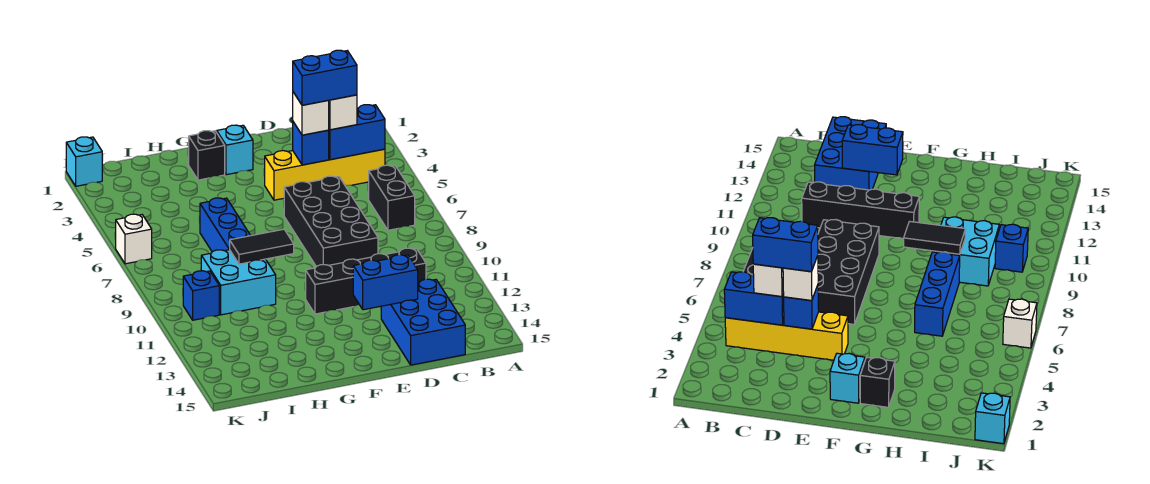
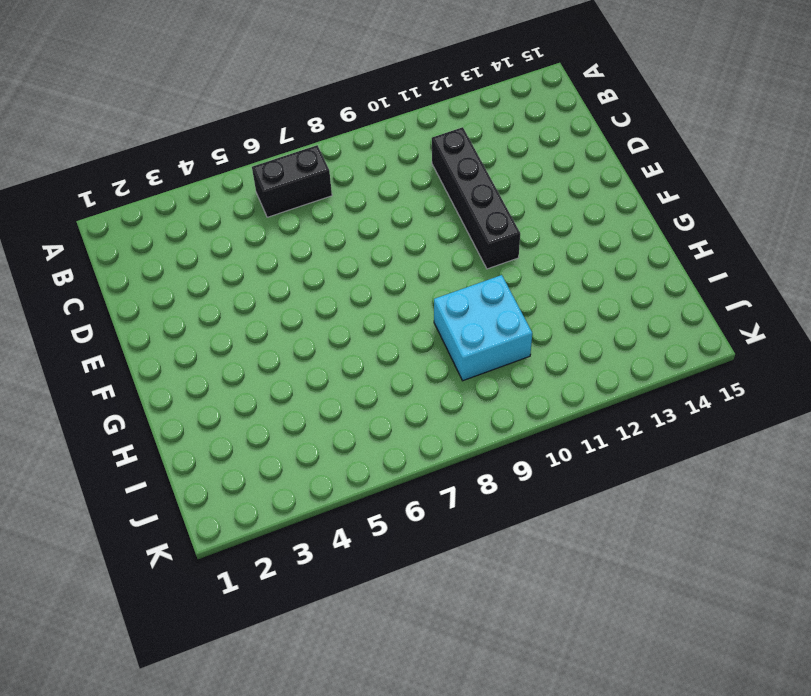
none -> yellow brick B4:E4 level 1
none -> blue brick C13:D15 level 1
none -> black brick D6:E9 level 1

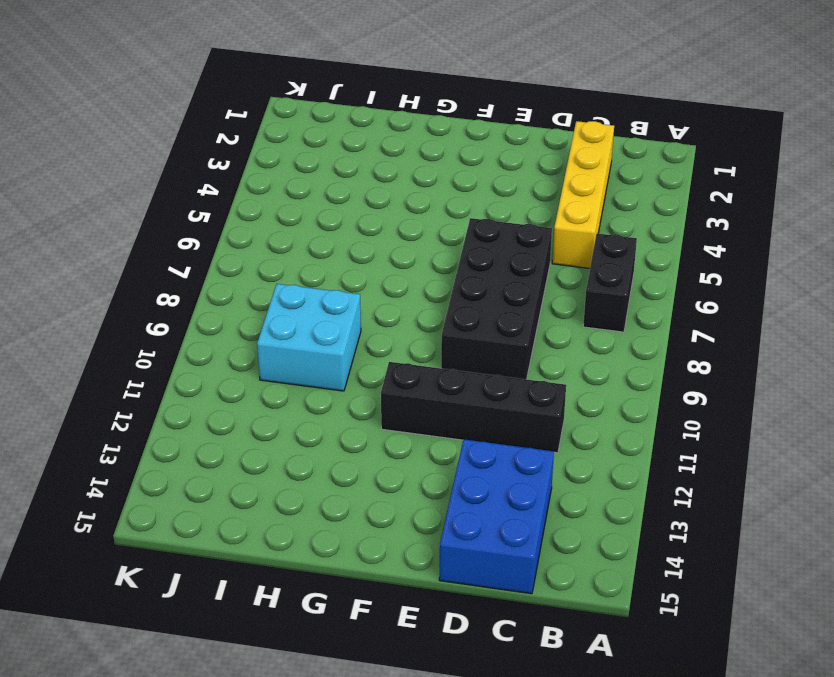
yellow brick C2:C5 level 1 -> yellow brick B4:E4 level 1
none -> cyan brick F2 level 1
none -> black brick G2 level 1
none -> blue brick H6:H8 level 1

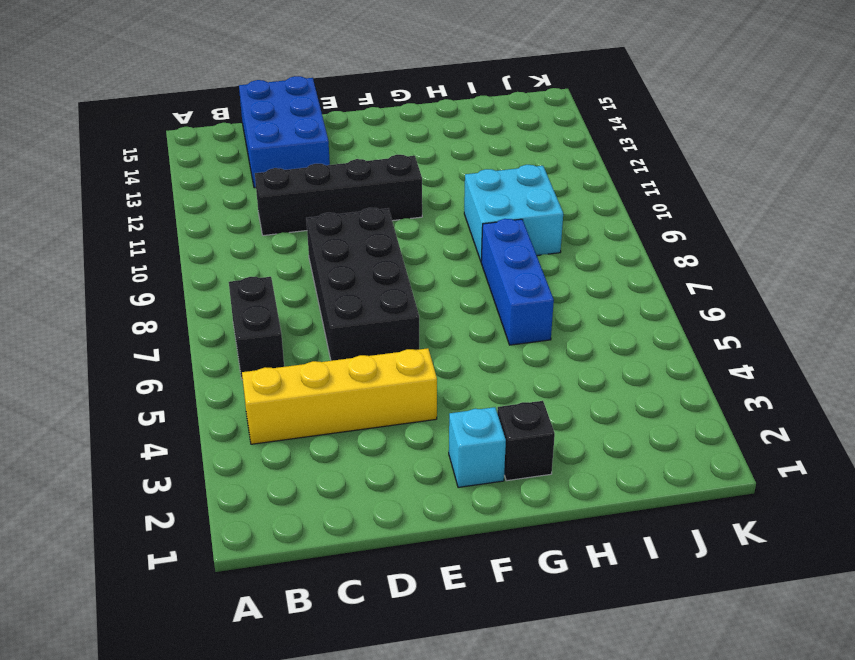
none -> blue brick J10 level 1
none -> cyan brick K1 level 1
none -> white brick K6 level 1

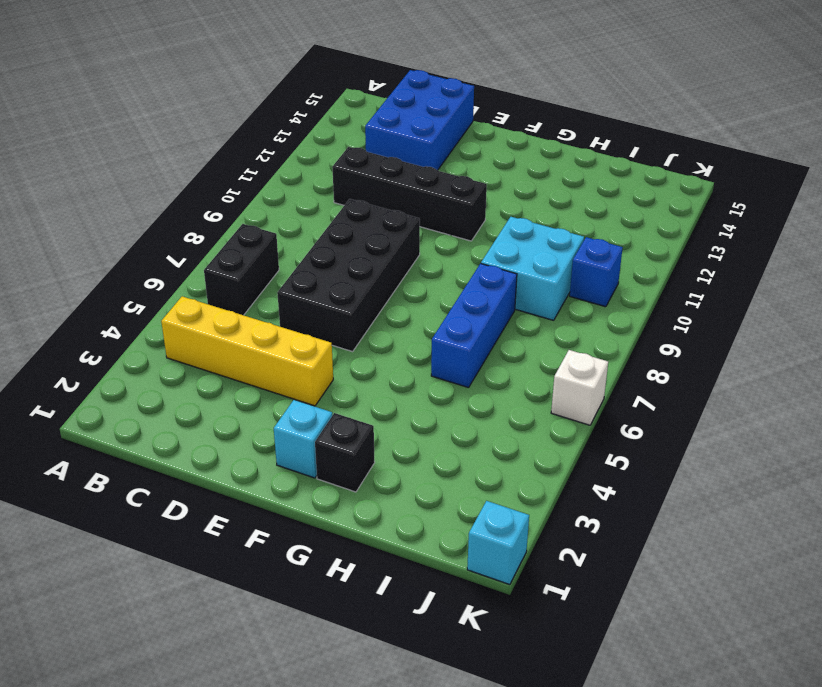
none -> blue brick B4:C4 level 2
none -> blue brick D4 level 2
none -> blue brick D13:E13 level 2

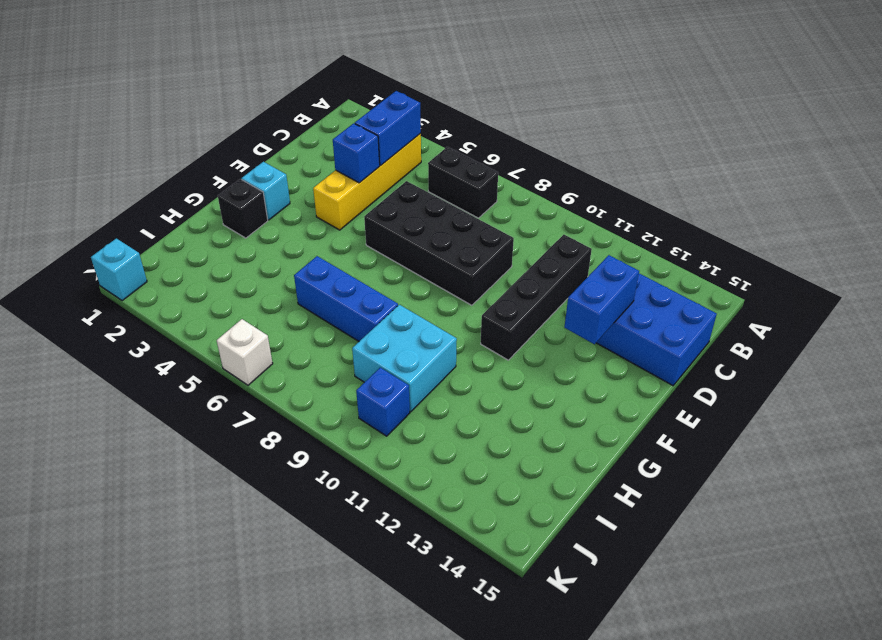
none -> black tile G9:H9 level 2
none -> white brick C4 level 3
none -> white brick D4 level 3

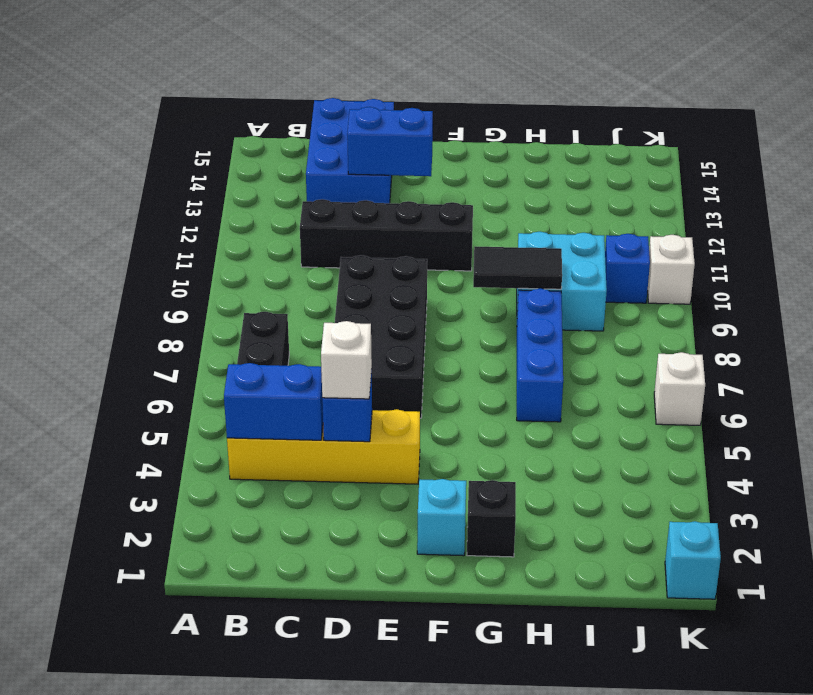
white brick K10 level 1 -> white brick C4 level 3
none -> blue brick C4:D4 level 4

